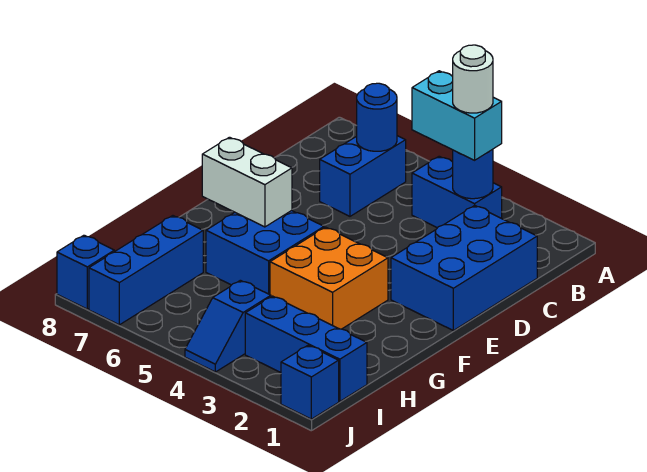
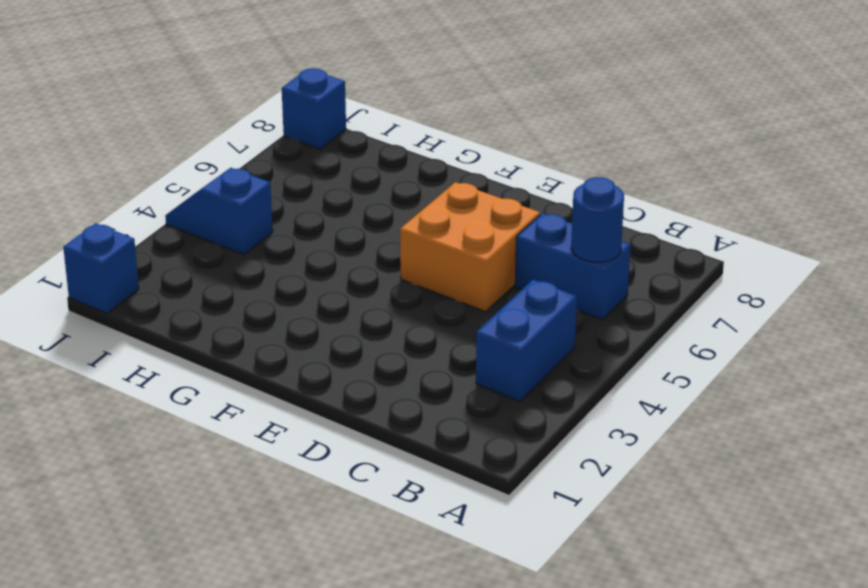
orange brick D5:E6 level 1 -> orange brick F3:G4 level 1
none -> blue brick C1:E2 level 1
none -> blue brick F5:G6 level 1
none -> blue brick H7:J7 level 1

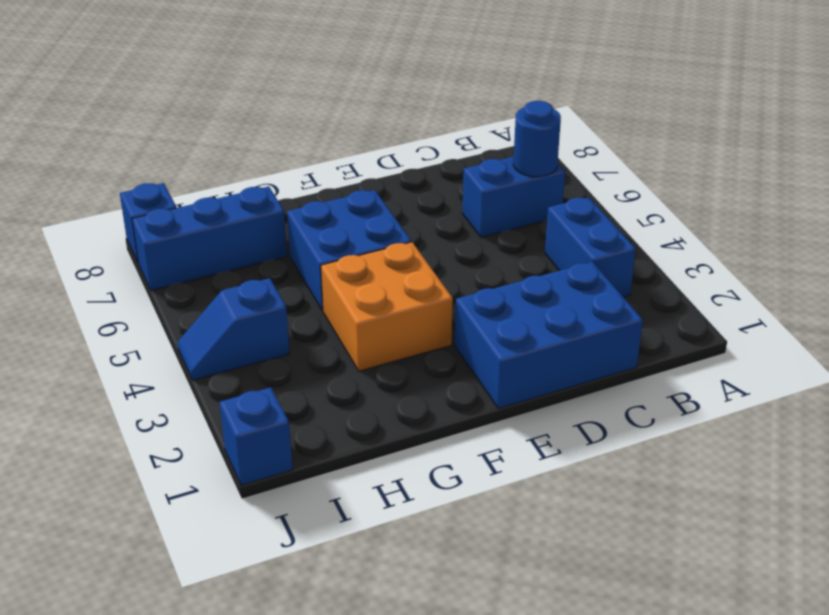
none -> blue brick I1:I3 level 1
none -> blue round brick B3 level 2
none -> white brick F6:F7 level 2

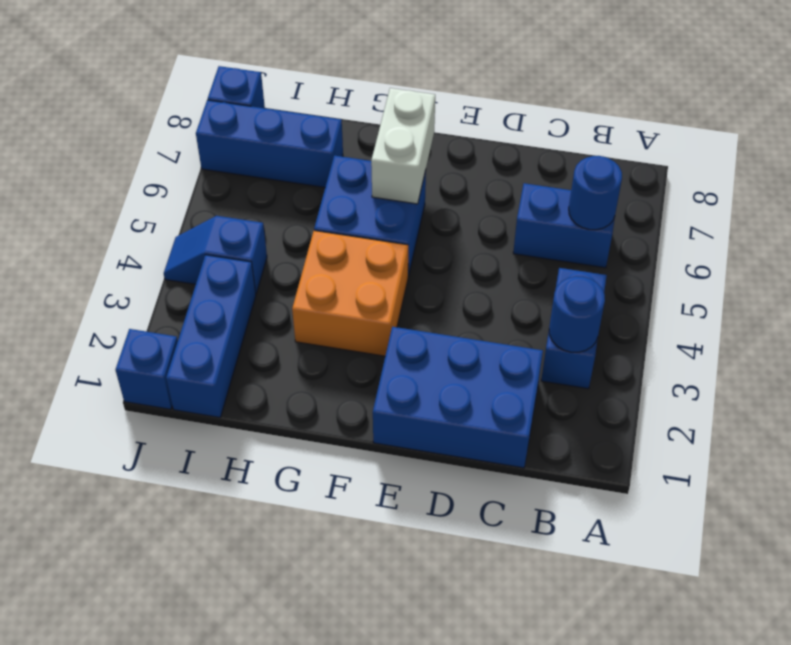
none -> cyan brick B3:B4 level 3
none -> white round brick B3 level 4

